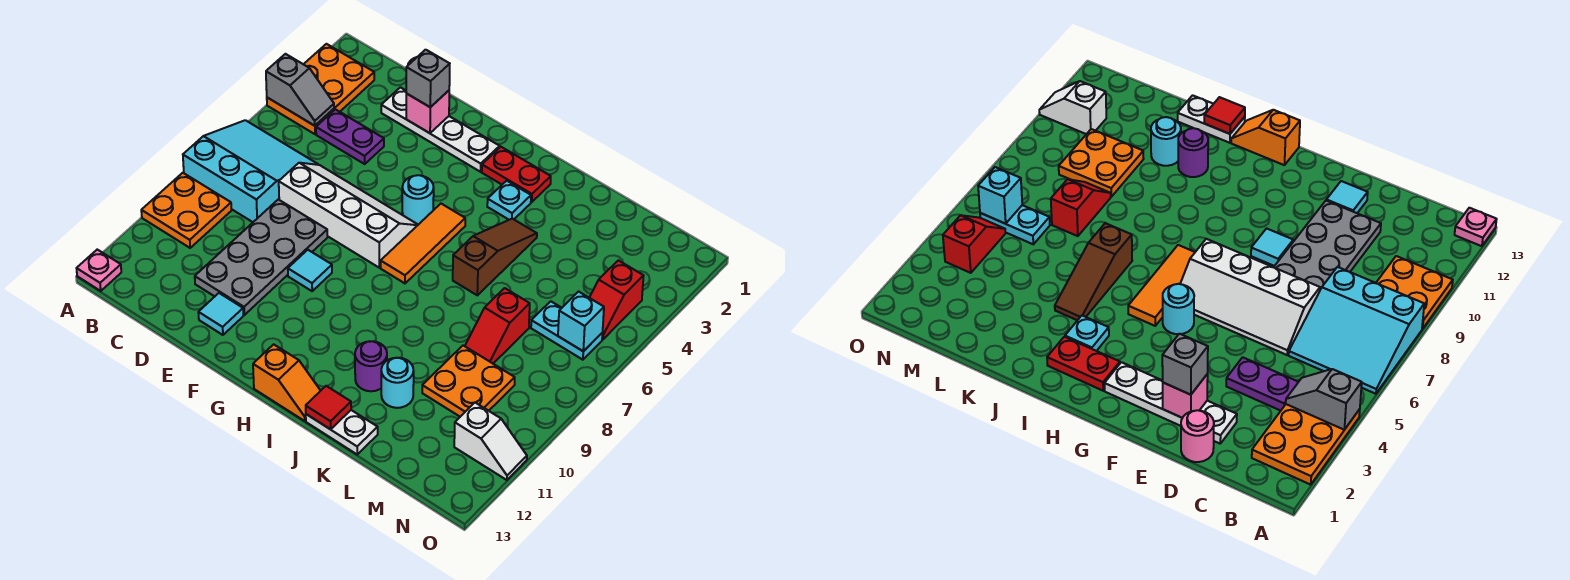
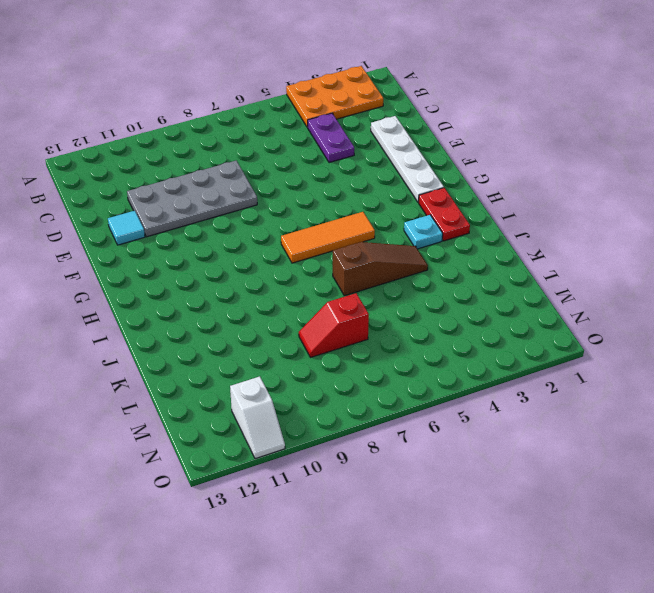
none -> cyan slope A6:C8 level 1 top 8
none -> orange plate A9:B10 level 1
none -> pink plate A13 level 1
none -> pink round brick D1 level 1

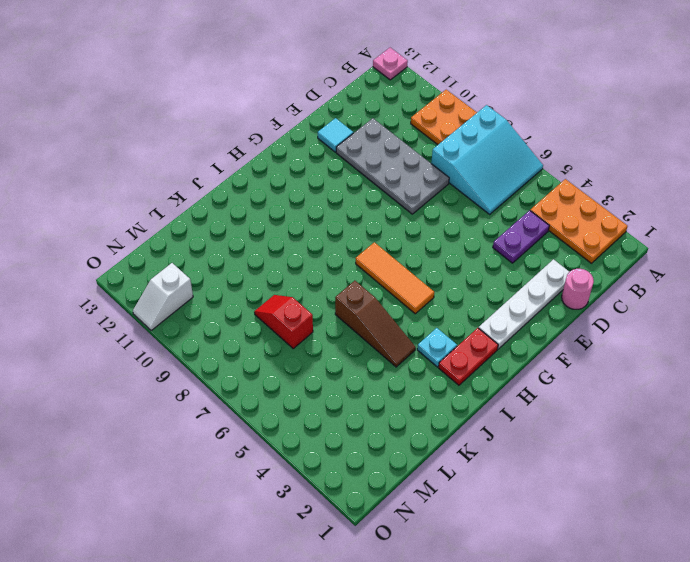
none -> white slope D6:G7 level 1 top 7
none -> cyan tile F9 level 1
none -> cyan round brick G5 level 1
none -> orange slope H13:I13 level 1 top H

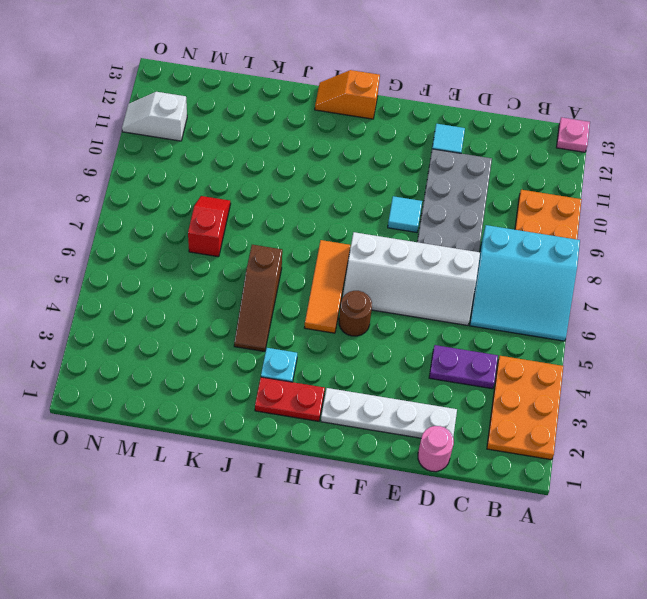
brown round brick G5 level 1 -> cyan round brick G5 level 1
none -> purple round brick J11 level 1
none -> white plate J13:K13 level 1
none -> cyan round brick K11 level 1
none -> orange plate L9:M10 level 1

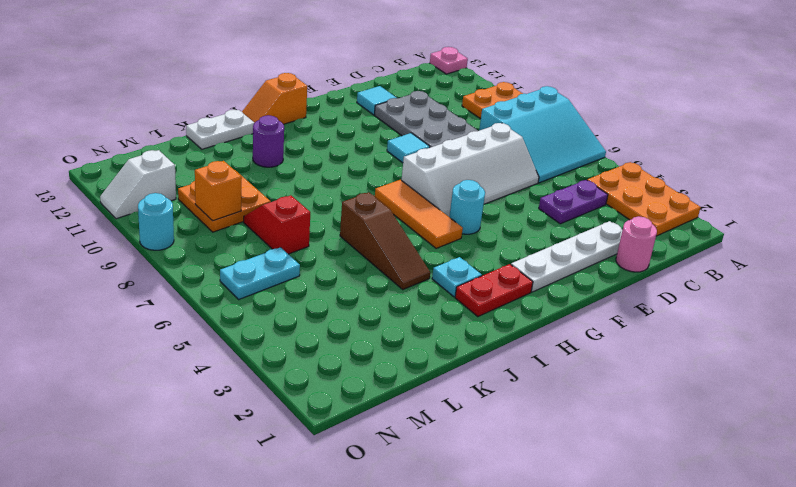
orange brick M9 level 2 -> none
cyan round brick O9 level 1 -> cyan round brick K11 level 1
none -> red slope N4:N5 level 1 top 4
none -> grey slope A4:B4 level 2 top A
none -> pink brick E2 level 2
none -> red tile J13 level 2

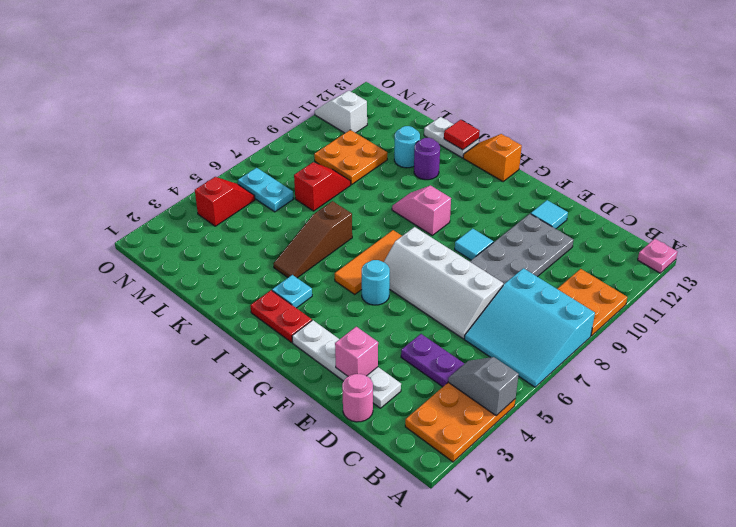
pink slope H9:I9 level 1 top H -> none
none -> cyan brick N6 level 2
none -> grey brick E2 level 3

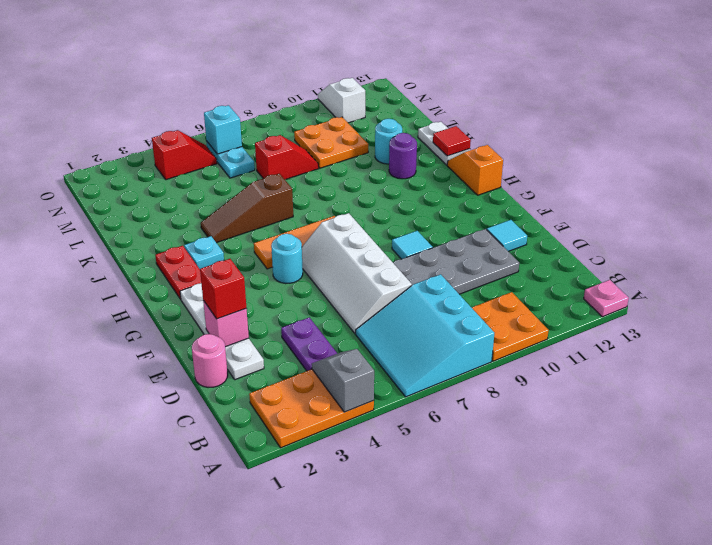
red brick E2 level 3 -> grey brick E2 level 3

